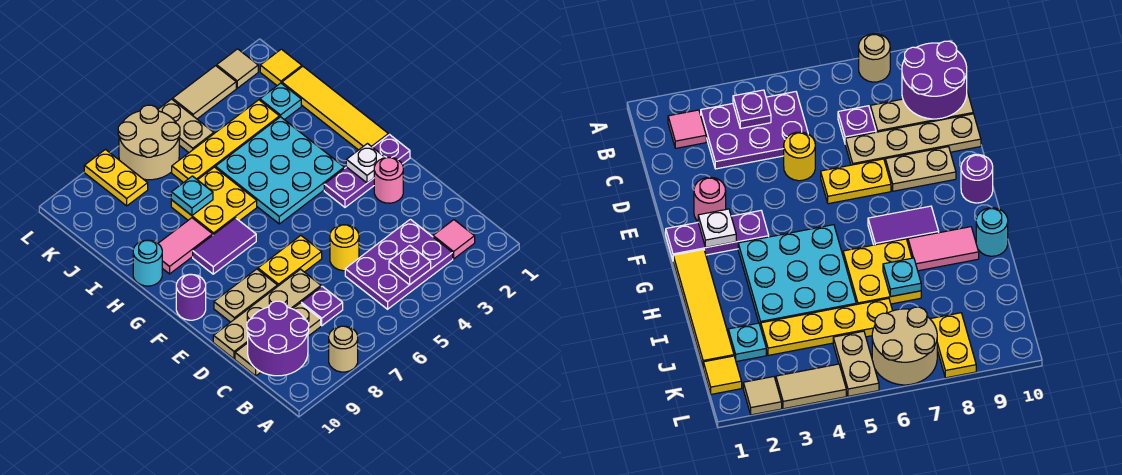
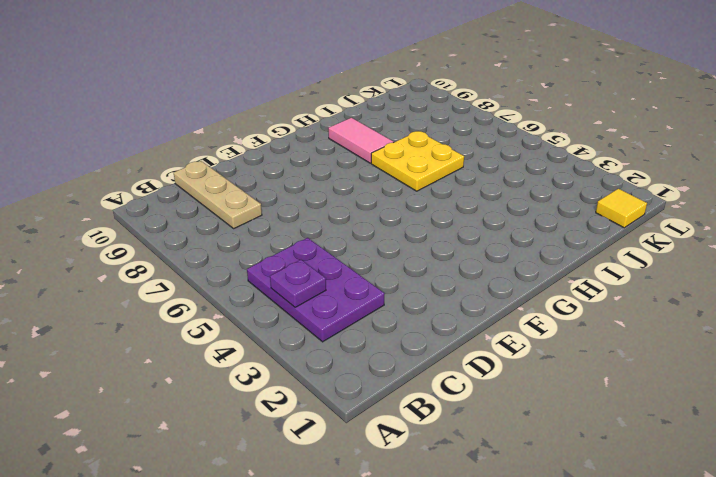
none -> tan round brick A8 level 1
none -> pink tile B2 level 1
none -> purple plate C7 level 1
none -> yellow round brick D5 level 1

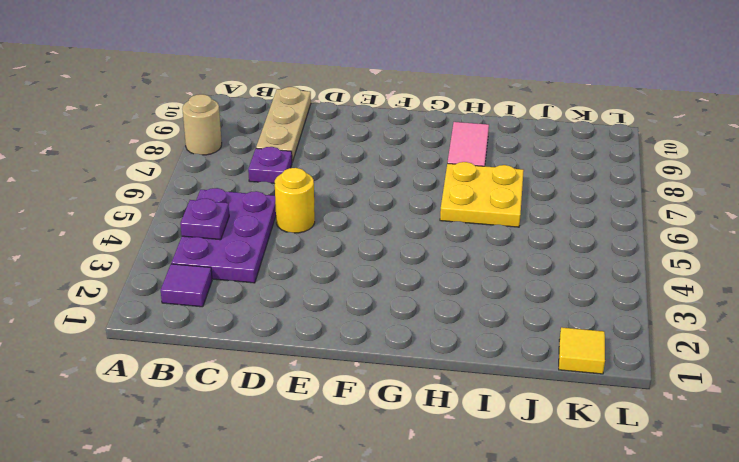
purple tile B2 level 1 -> pink tile B2 level 1
none -> tan plate D7:D10 level 1
none -> pink round brick E2 level 1
none -> yellow plate E6:E7 level 1
none -> tan plate E8:E9 level 1

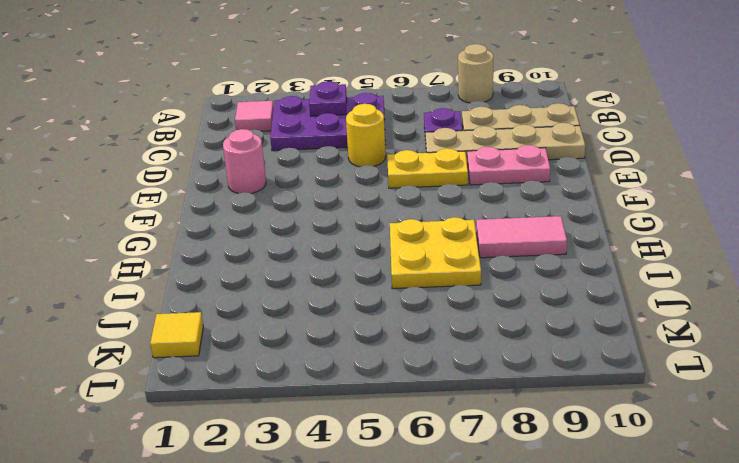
pink plate E8:E9 level 1 -> tan plate E8:E9 level 1
none -> purple plate F1:F3 level 1
none -> purple round brick F10 level 1
none -> yellow tile G1:J1 level 1
none -> cyan plate G3:I5 level 1

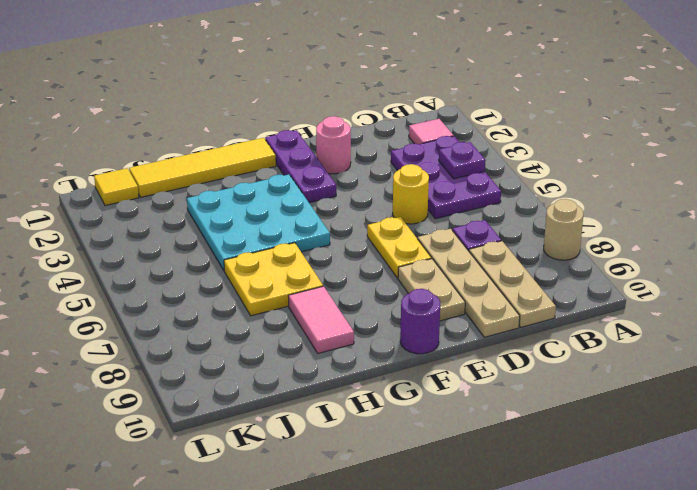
none -> purple tile G7:G8 level 1
none -> cyan round brick H10 level 1
none -> cyan plate J2 level 1
none -> yellow plate J3:J6 level 1

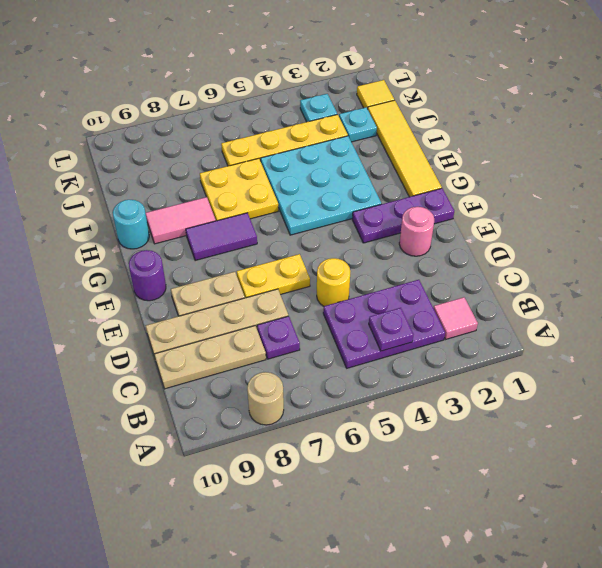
cyan plate K3 level 1 -> cyan plate I7 level 2
none -> tan plate K5:L5 level 1
none -> tan round brick K6:L7 level 1
none -> yellow plate K8:L8 level 1
none -> tan tile L2 level 1

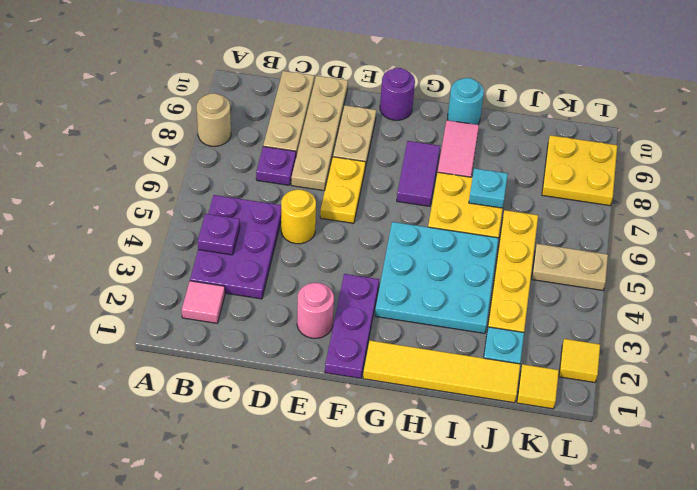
yellow plate K8:L9 level 1 -> yellow plate K8:L8 level 1
yellow tile L2 level 1 -> tan tile L2 level 1
none -> tan round brick K6:L7 level 1
none -> tan tile L3:L4 level 1
none -> purple round brick B9:C10 level 2
none -> white plate F2 level 2

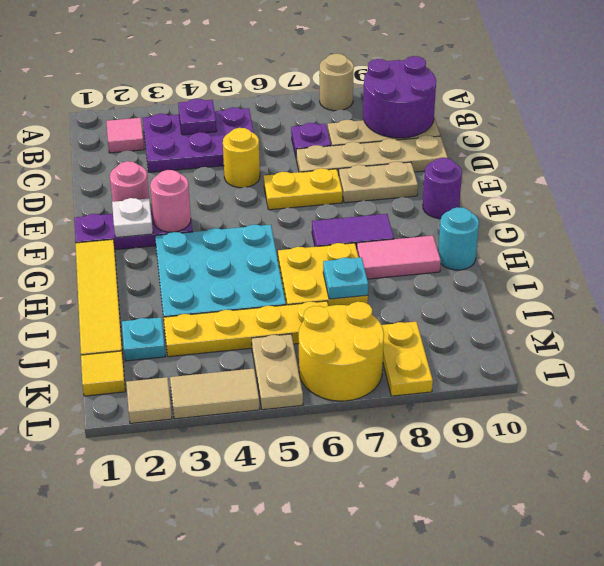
pink round brick F3 level 2 -> none
yellow round brick K6:L7 level 1 -> tan round brick K6:L7 level 1

